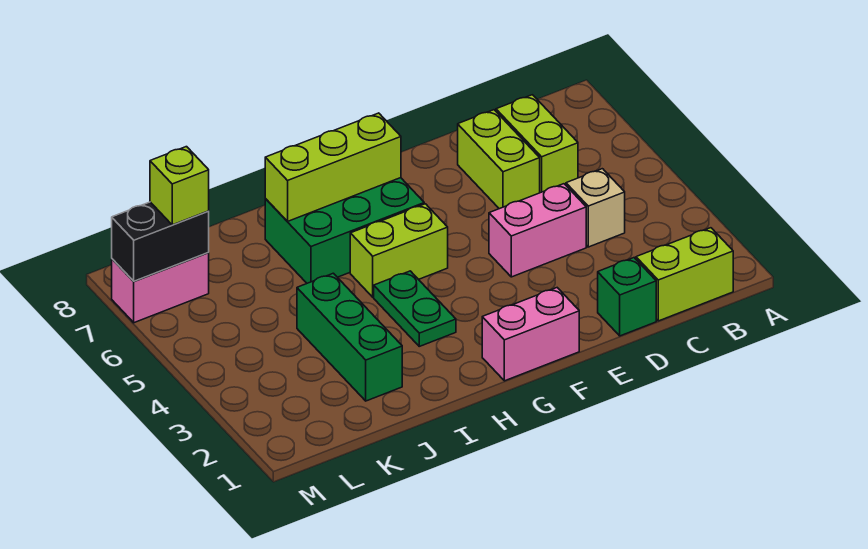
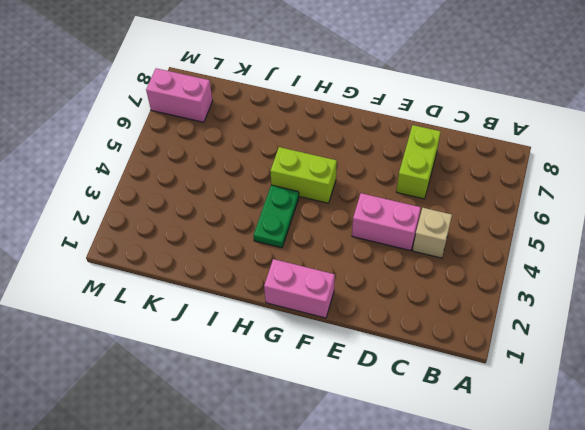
none -> lime brick B1:C1 level 1
none -> lime brick C6:C7 level 1
none -> green brick D1 level 1

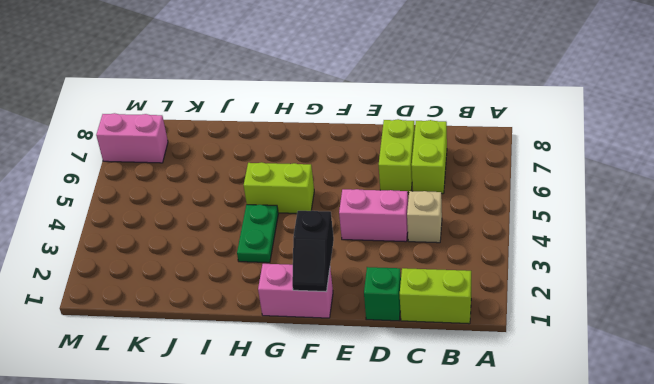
black slope F1:F2 level 2 top 2 -> none
none -> green brick G6:I7 level 1
none -> green brick J2:J4 level 1
none -> lime brick G7:I7 level 2

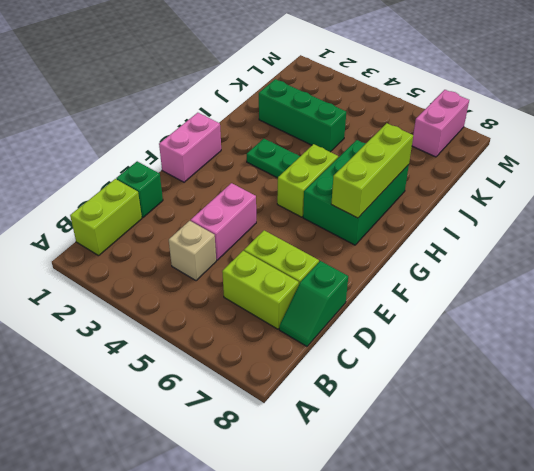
green slope C8:D8 level 1 top D -> none
none -> black brick L7:M7 level 2
none -> lime brick L7 level 3

